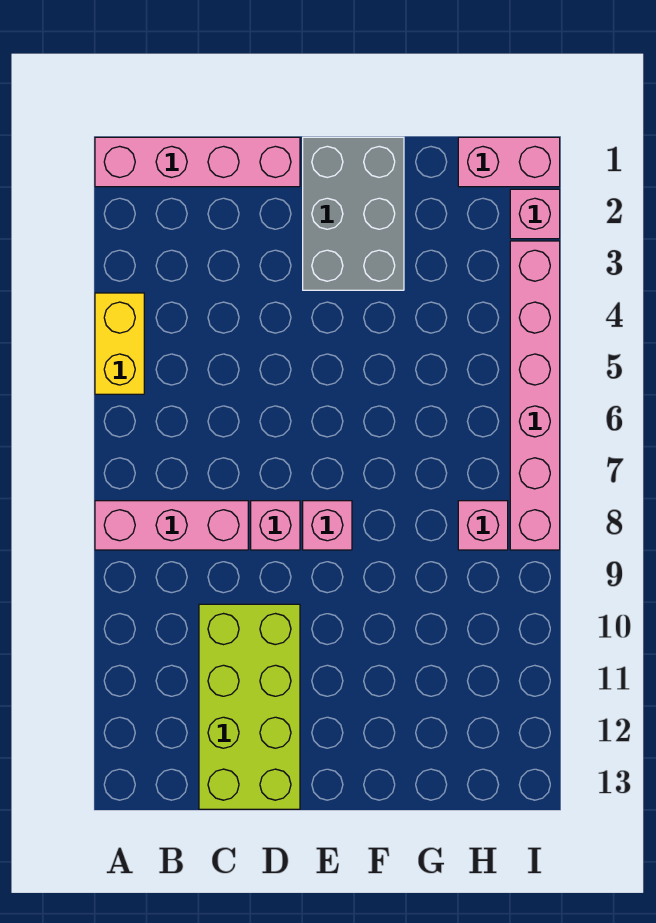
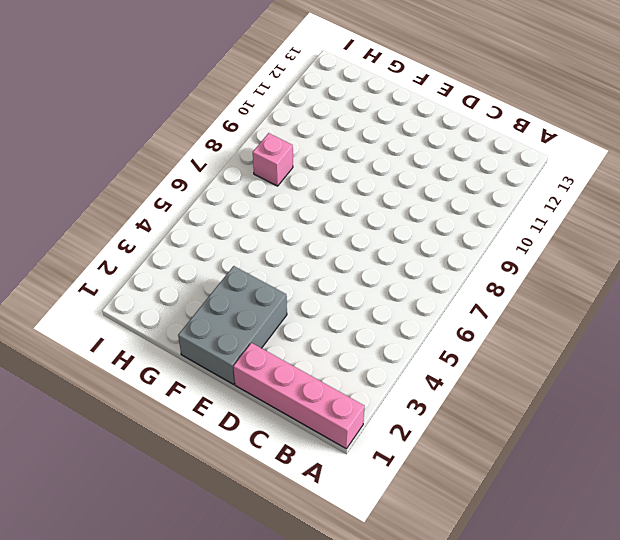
none -> yellow brick A4:A5 level 1
none -> pink brick A8:C8 level 1

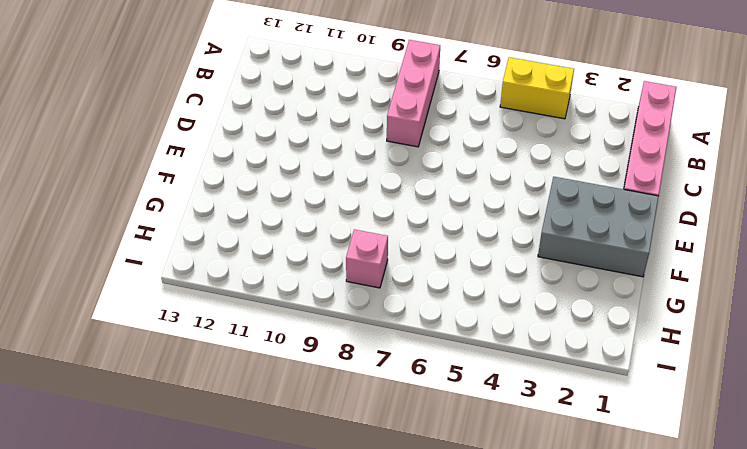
none -> lime brick C10:D13 level 1
none -> pink brick D8 level 1

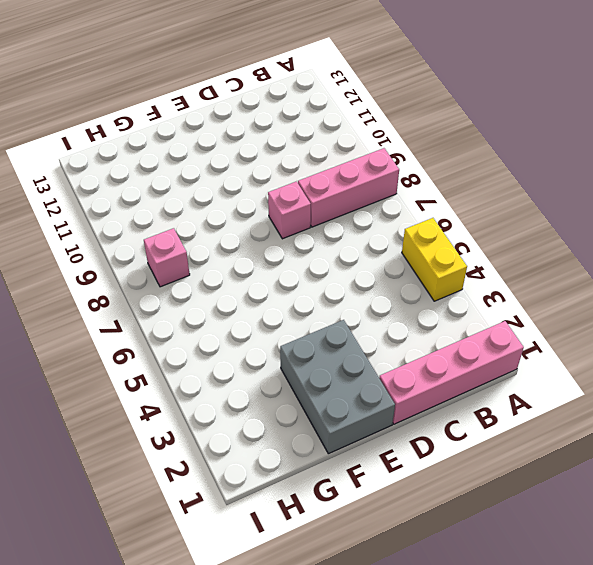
none -> lime brick C10:D13 level 1
none -> pink brick E8 level 1

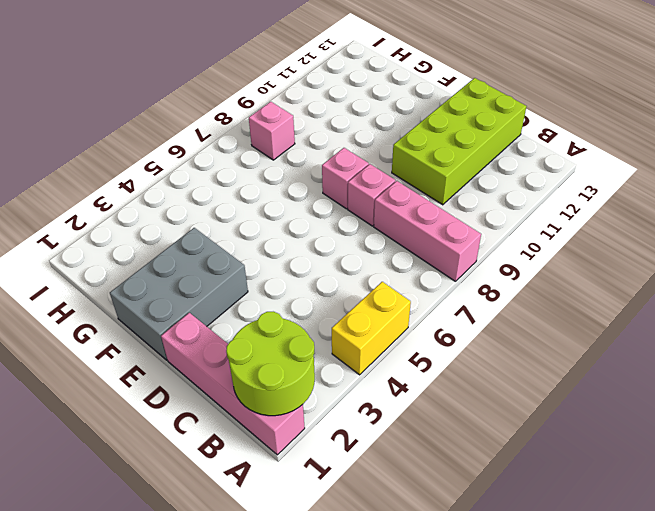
lime round brick A1:B2 level 2 -> none
none -> pink brick H1:I1 level 1
none -> pink brick I2 level 1

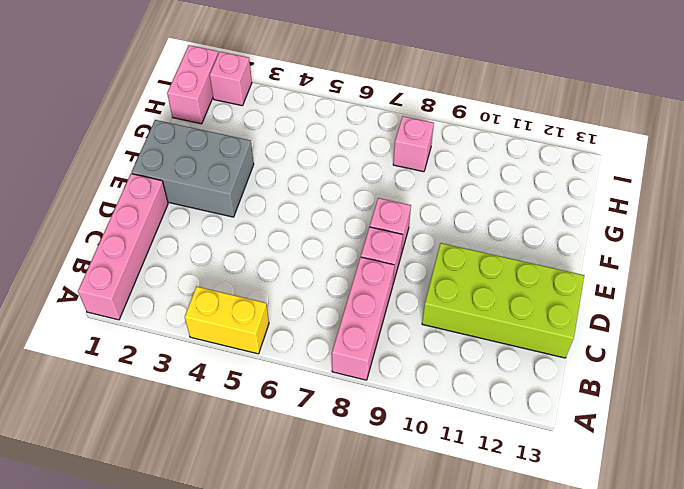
none -> pink brick I3:I8 level 1

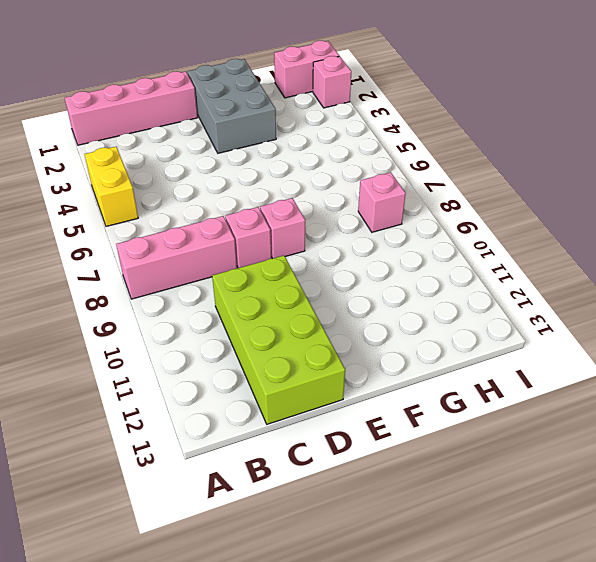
none -> pink brick I3:I8 level 1

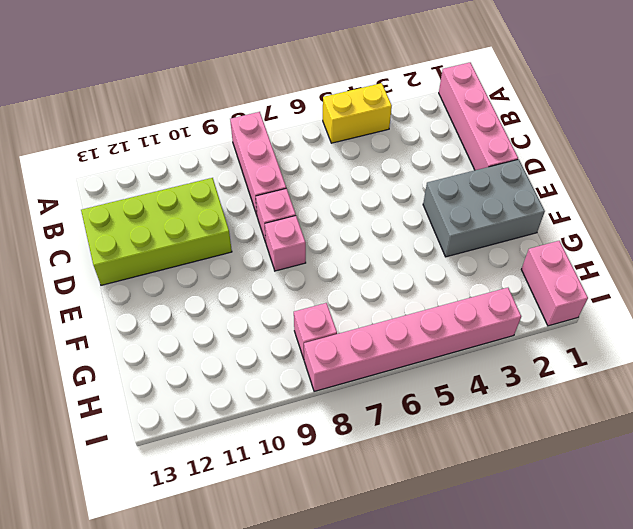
none -> pink brick I2 level 1

